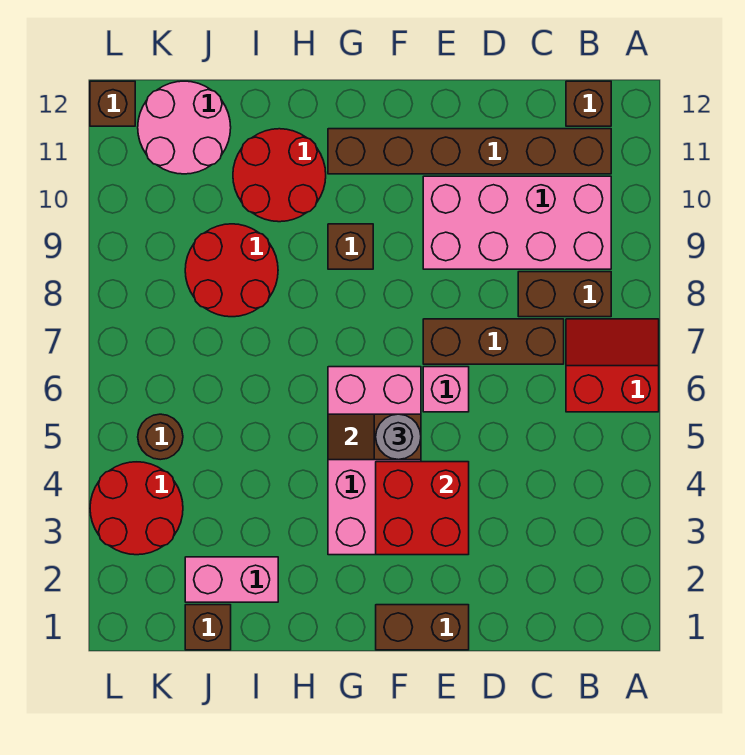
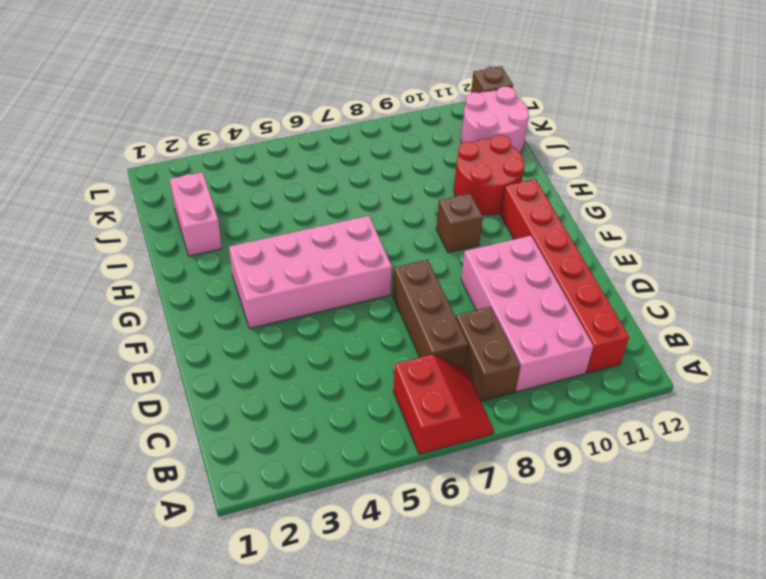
red brick B11:G11 level 1 -> brown brick B11:G11 level 1
none -> brown brick B12 level 1
none -> brown brick E1:F1 level 1
none -> pink brick E6 level 1

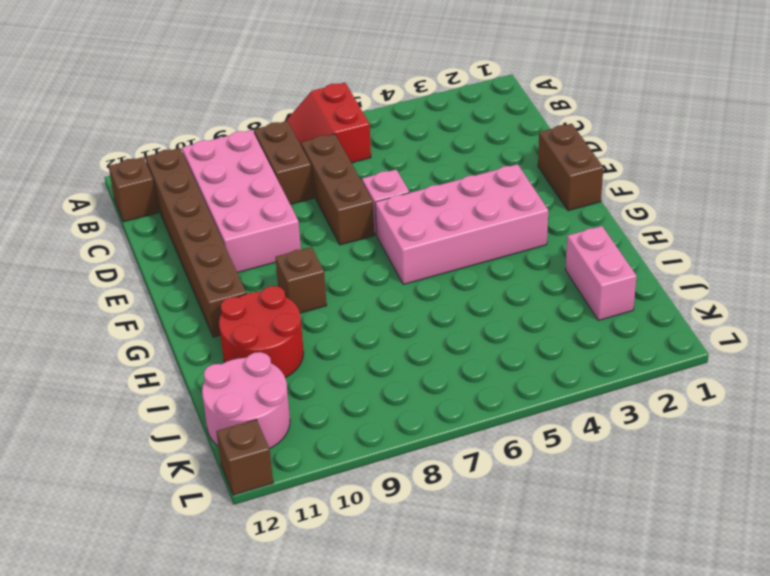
none -> red round brick I8:J9 level 1
none -> brown brick J1 level 1
none -> red round brick K3:L4 level 1

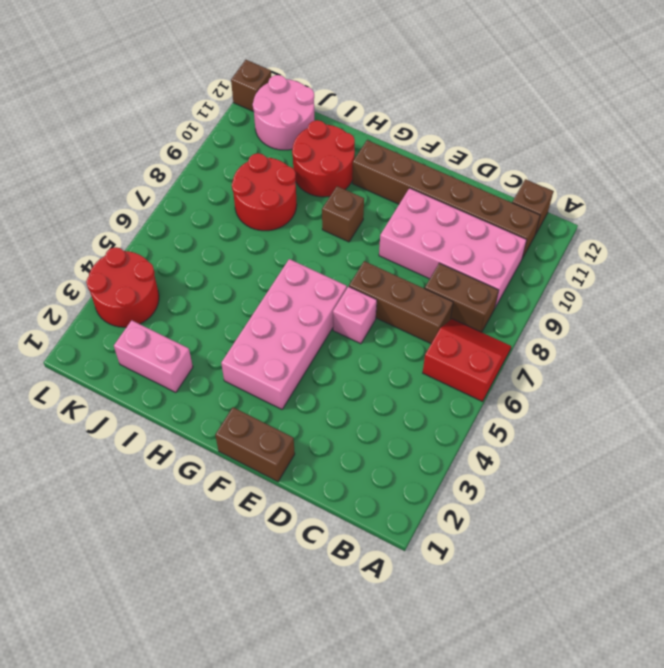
none -> brown brick J1 level 1
none -> brown round brick K5 level 1
none -> red brick E3:F4 level 2

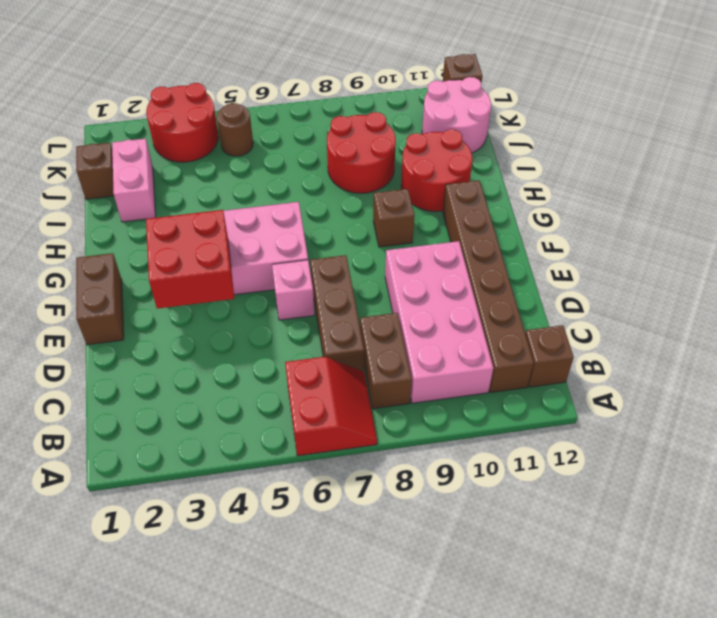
none -> brown slope F5:G5 level 2 top F
none -> grey round brick F5 level 3

